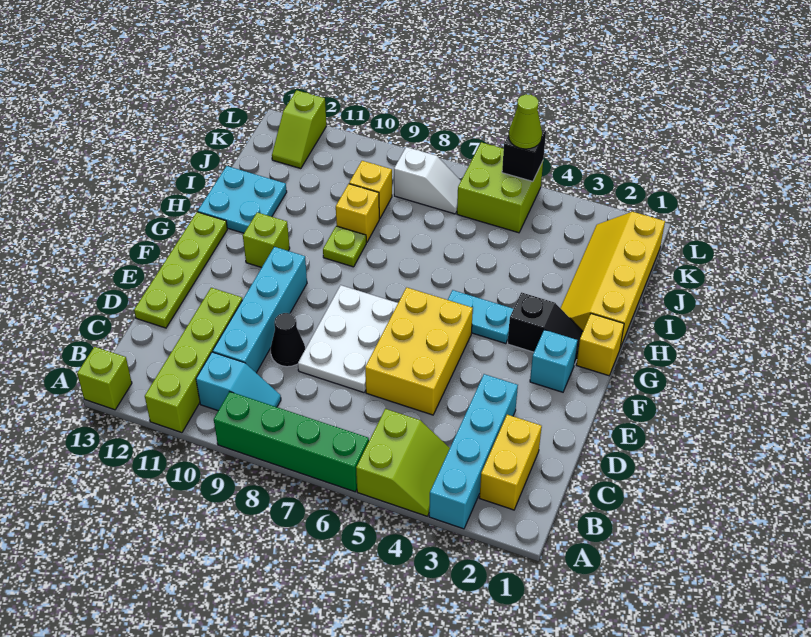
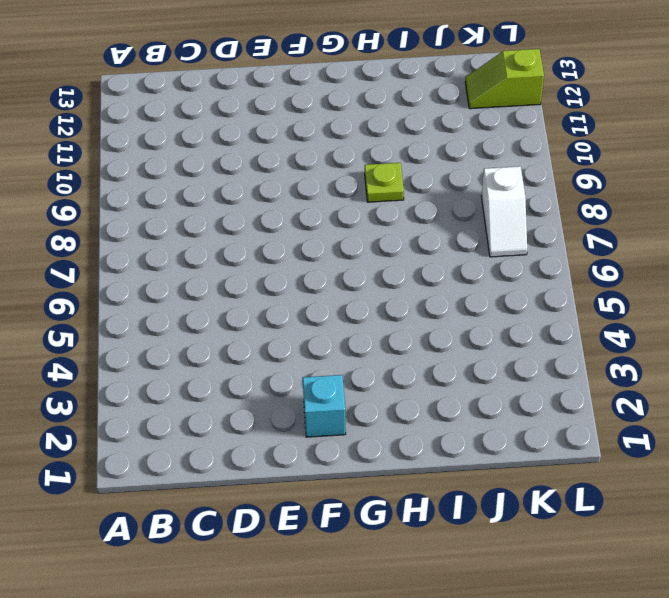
none -> cyan brick A3:D3 level 1
none -> lime slope A4:B5 level 1 top 5
none -> green brick A6:A9 level 1

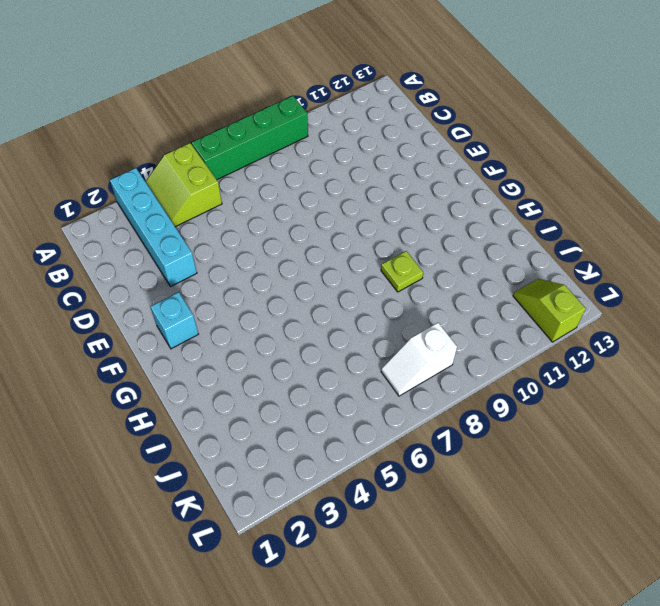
none -> lime brick A11:D11 level 1
none -> lime brick A13 level 1
none -> yellow brick B2:C2 level 1

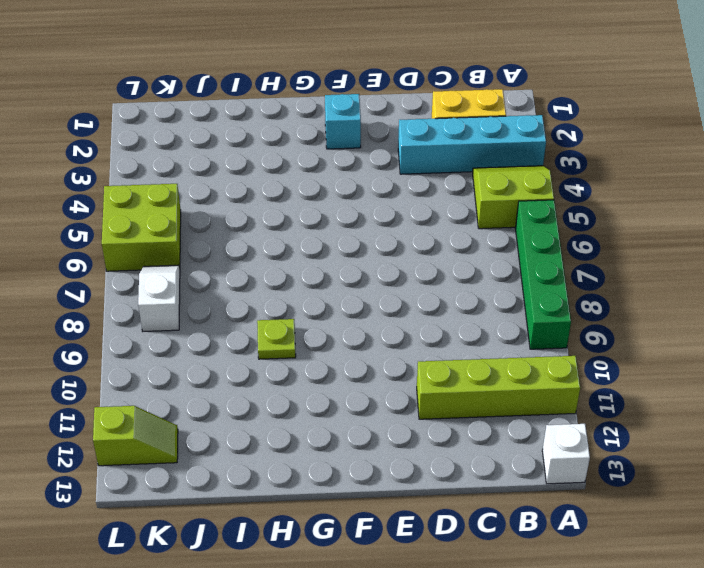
white brick A13 level 1 -> lime brick A13 level 1
none -> cyan slope B9:B10 level 1 top 10
none -> cyan brick C10:F10 level 1
none -> yellow brick D5:F6 level 1

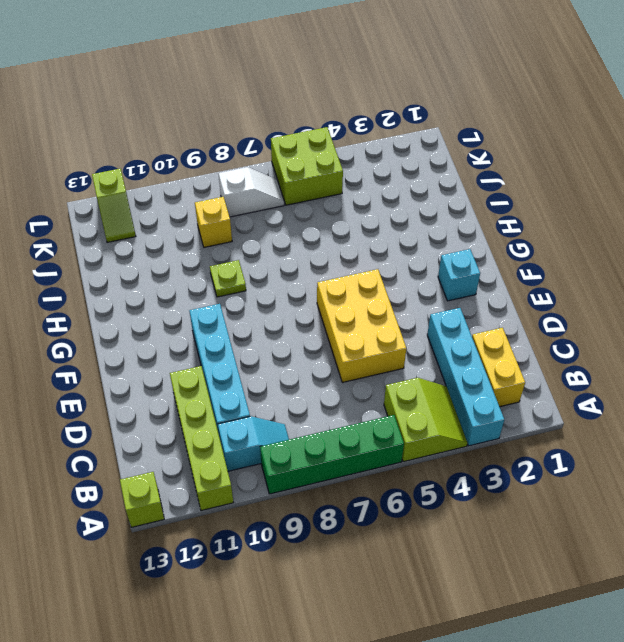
none -> white plate D7:F8 level 1
none -> black cone D9 level 1
none -> lime plate D13:G13 level 1

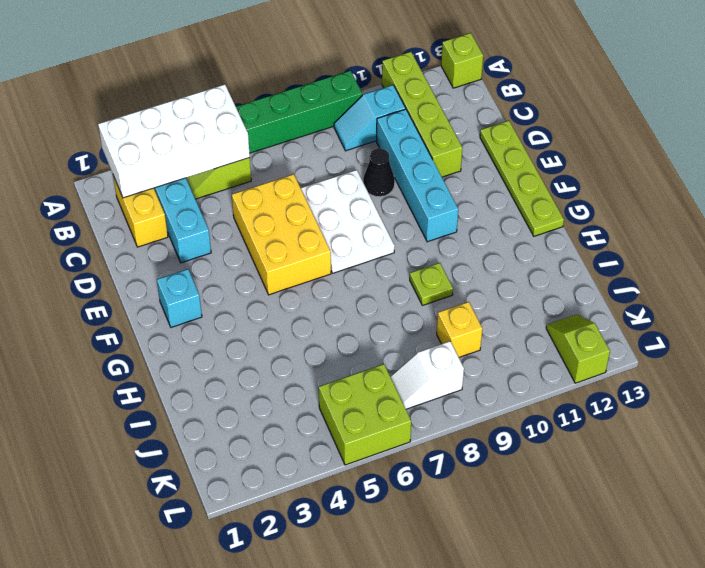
white brick A2:B5 level 2 -> none
none -> yellow brick G1 level 1
none -> black slope G2:G3 level 1 top 3
none -> cyan plate G4:G5 level 1

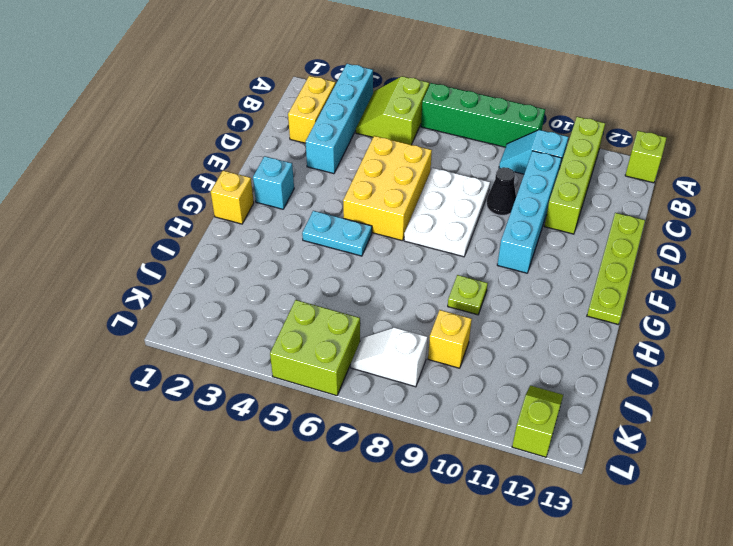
none -> black slope G2:G3 level 1 top 3
none -> lime brick G11 level 1
none -> yellow slope H1:K2 level 1 top 1

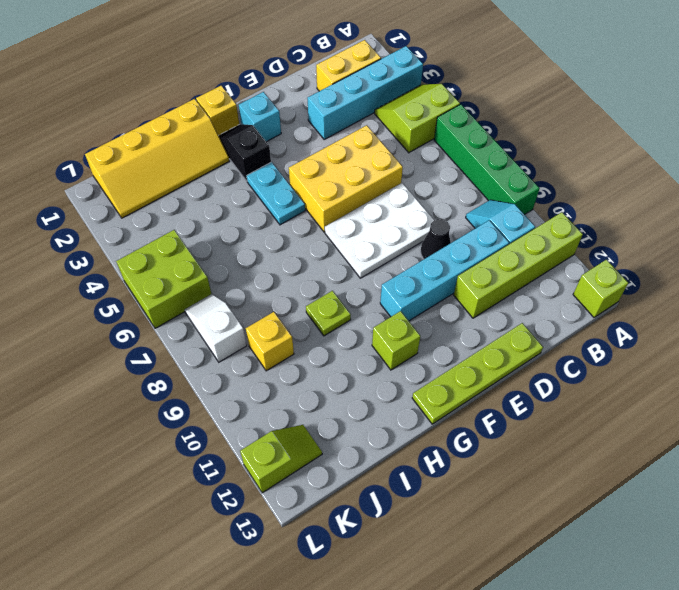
none -> cyan plate H12:I13 level 1
none -> yellow brick I9 level 1
none -> black brick L5 level 2

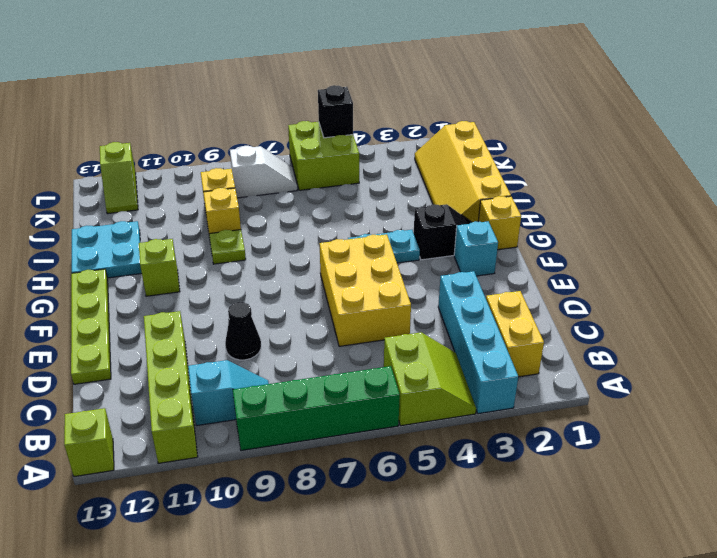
none -> cyan brick C10:F10 level 1
none -> white plate D7:F8 level 1
none -> lime cone L5 level 3

